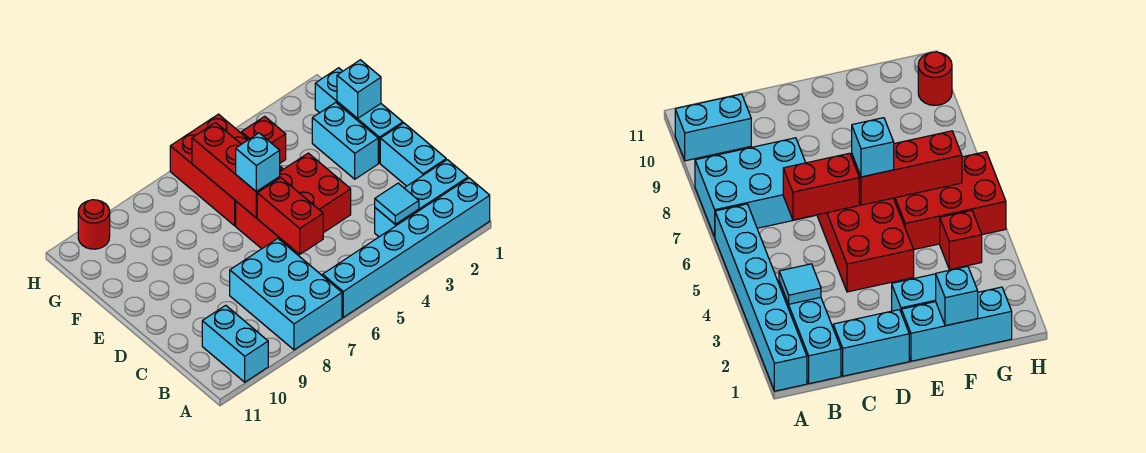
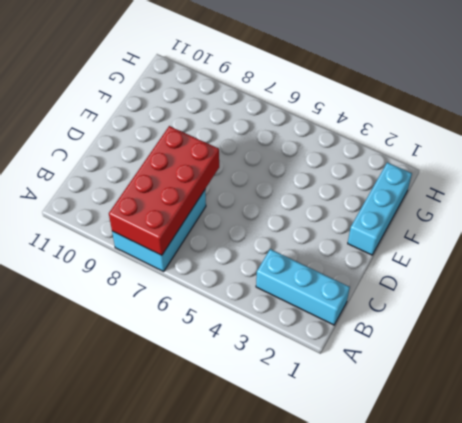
red brick A7:D8 level 2 -> none
none -> cyan brick A1:A6 level 1
none -> cyan brick A10:B10 level 1
none -> cyan brick C1:D1 level 1

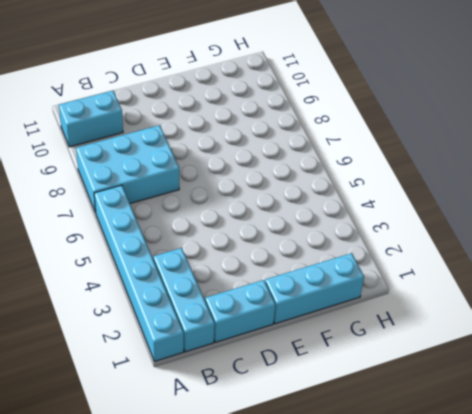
none -> red brick D4:E6 level 1
none -> cyan brick E2:F2 level 1
none -> red brick F5:H6 level 1

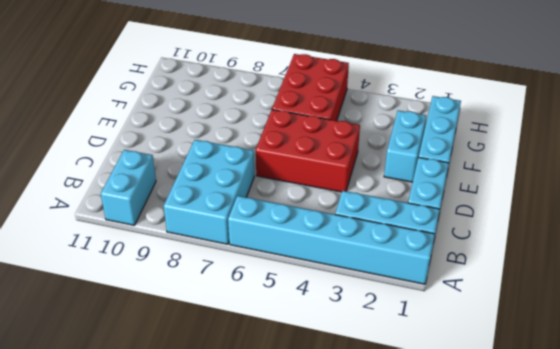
none -> red brick G4 level 1
none -> red round brick H10 level 1
none -> cyan tile B3 level 2

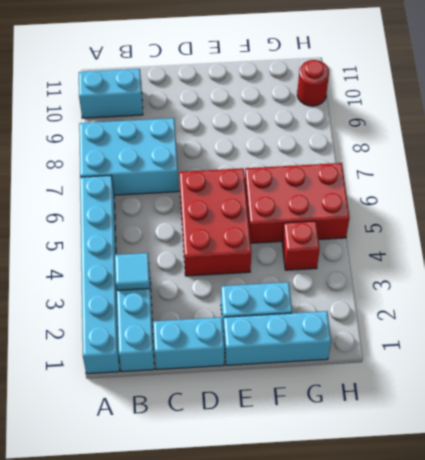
none -> red brick C6:D6 level 2
none -> red brick E6:G6 level 2
none -> cyan brick F1 level 2

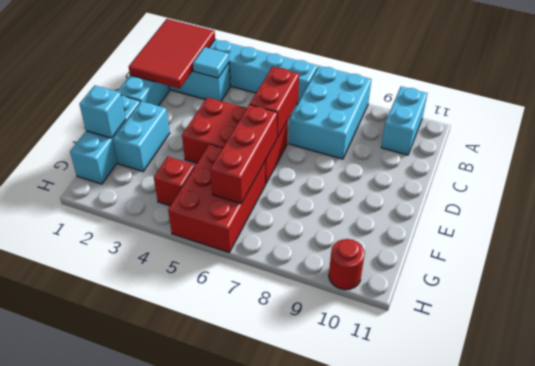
red tile A1:C2 level 2 -> none
none -> cyan brick E6 level 3

